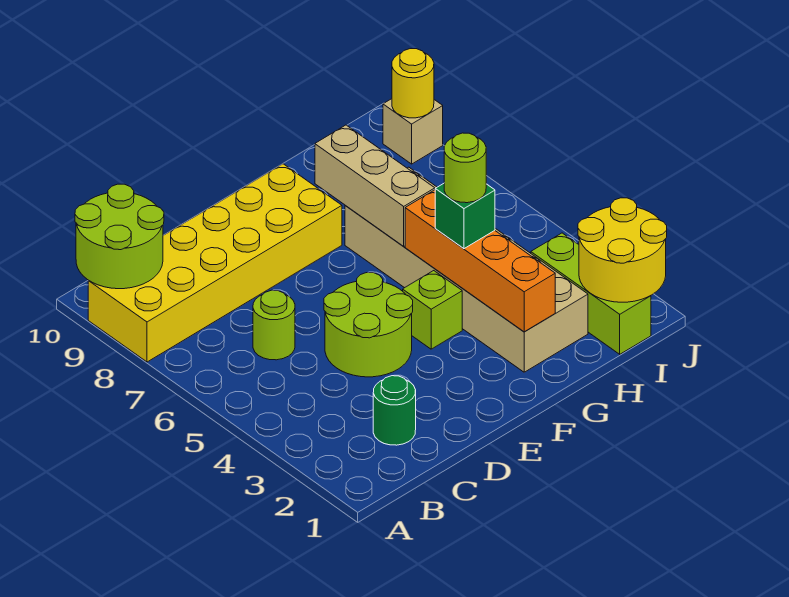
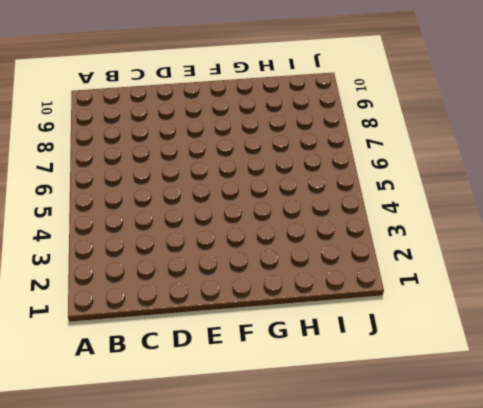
none -> yellow brick A8:F9 level 1
none -> green round brick C2 level 1
none -> lime round brick C6 level 1

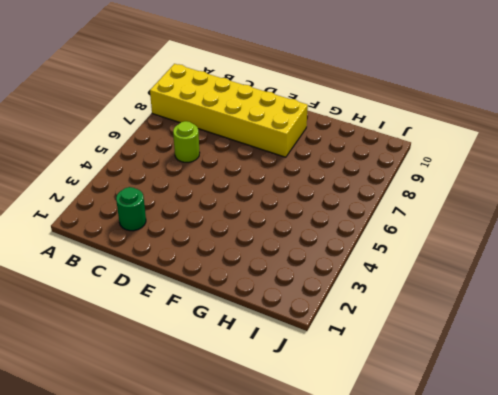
none -> lime round brick D4:E5 level 1
none -> lime brick F4 level 1
none -> tan brick G2:H7 level 1

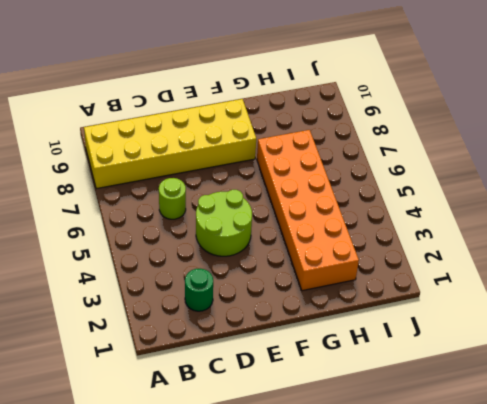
orange brick G2:H7 level 1 -> tan brick G2:H7 level 1
none -> lime brick F4 level 1
none -> lime brick I1:I3 level 1
none -> tan brick J9 level 1

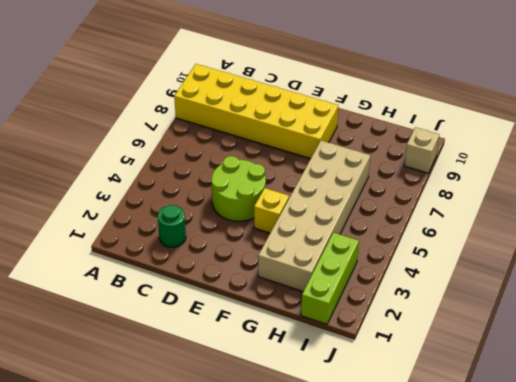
yellow brick F4 level 1 -> lime brick F4 level 1
none -> lime round brick C6 level 1
none -> lime round brick A9:B10 level 2
none -> orange brick G2:G5 level 2

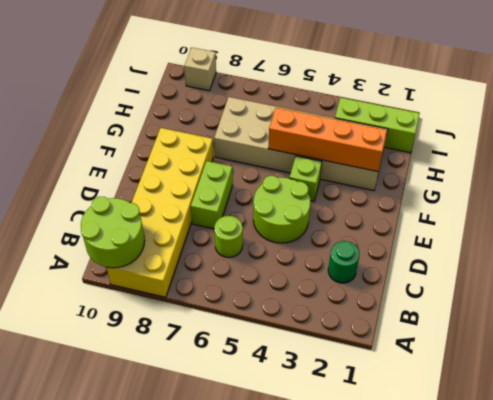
lime brick D7:E7 level 1 -> none
none -> tan brick G6:G8 level 2
none -> yellow round brick I1:J2 level 2
none -> yellow round brick J9 level 2

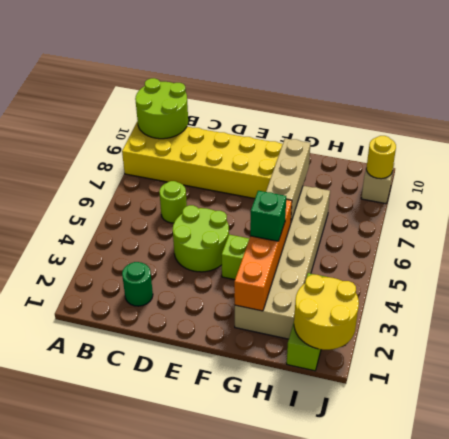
none -> lime round brick G4 level 4

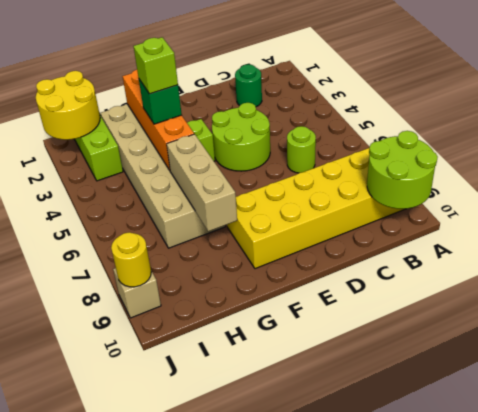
lime brick G4 level 4 -> lime round brick G4 level 4

